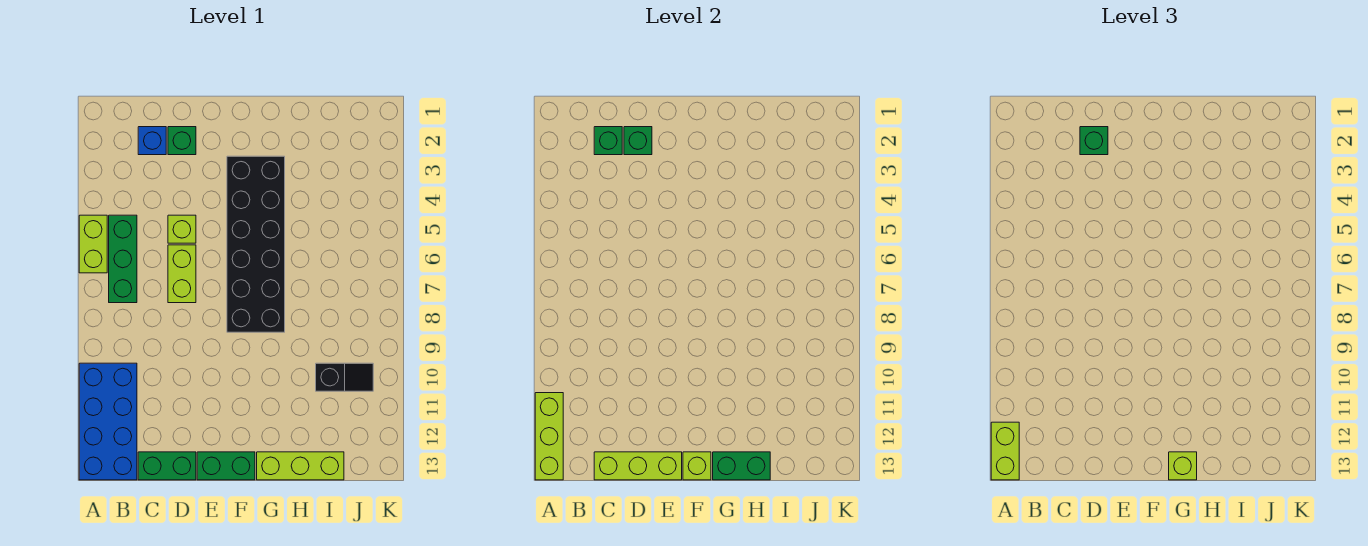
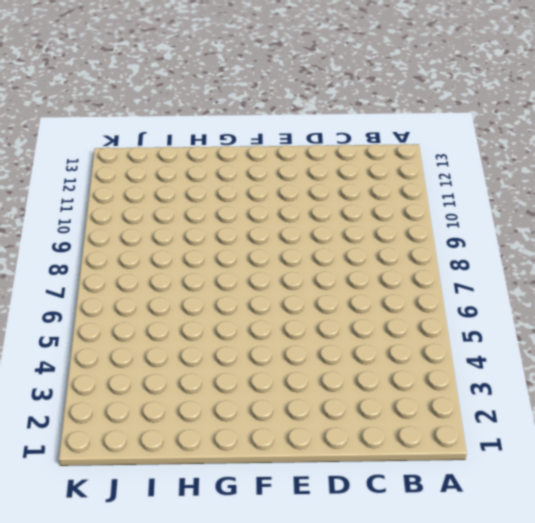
none -> lime brick A5:A6 level 1
none -> blue brick A10:B13 level 1
none -> green brick B5:B7 level 1

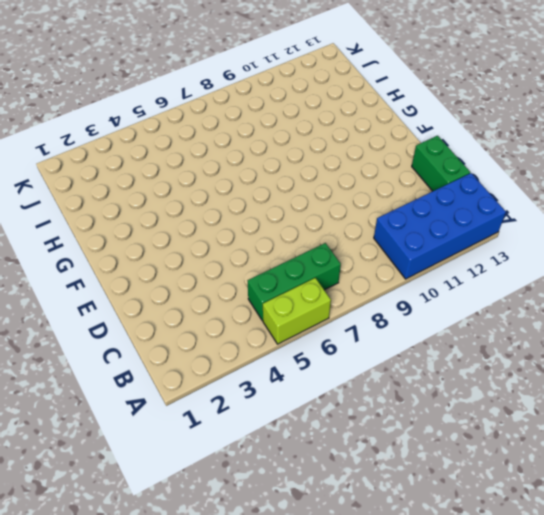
none -> blue brick C2 level 1
none -> green brick D2 level 1
none -> lime brick D5 level 1

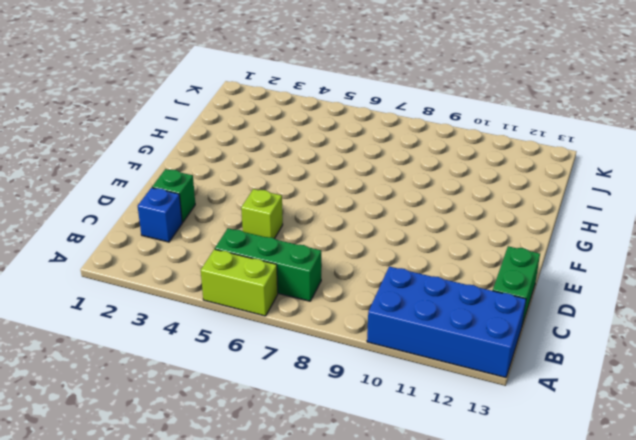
none -> lime brick D6:D7 level 1
none -> green brick E13:F13 level 1
none -> black brick F3:G8 level 1

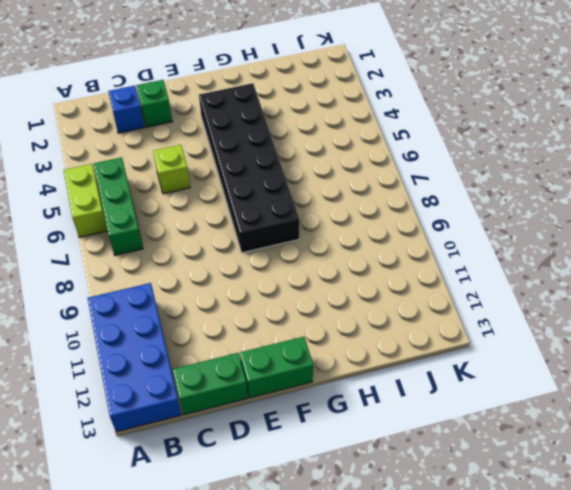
none -> lime brick D6:D7 level 1
none -> lime brick G13:I13 level 1
none -> black slope I10:J10 level 1 top I

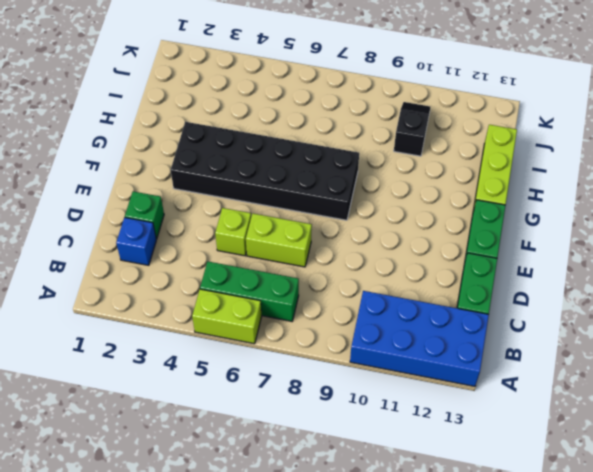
none -> lime brick A11:A13 level 2
none -> green brick C2 level 2
none -> lime brick C13:E13 level 2

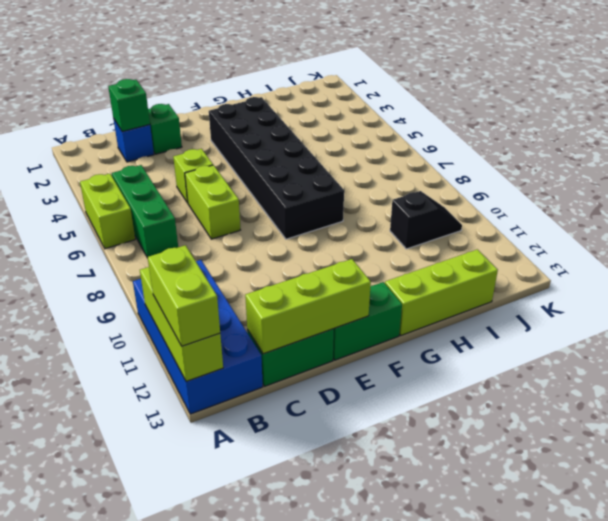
none -> green brick D2 level 2
none -> lime brick F13 level 2
none -> green brick G13:H13 level 2

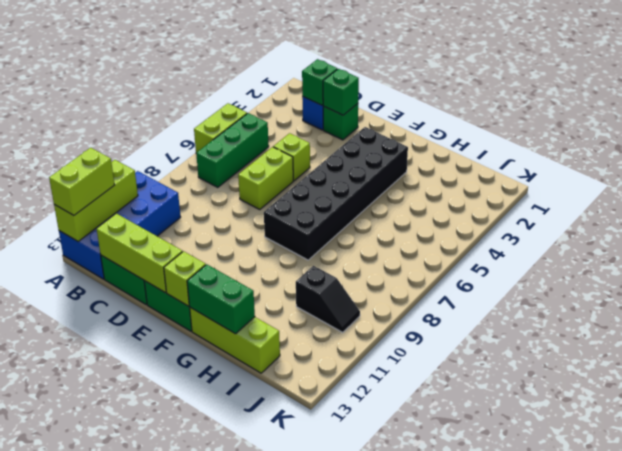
none -> green brick D2 level 3
none -> lime brick G13 level 3

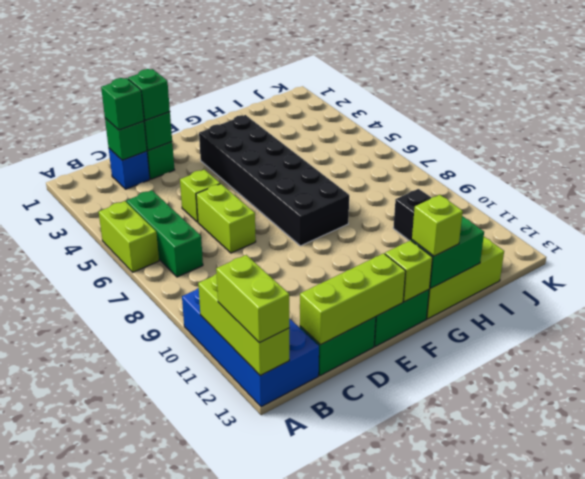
green brick C2 level 3 -> none

